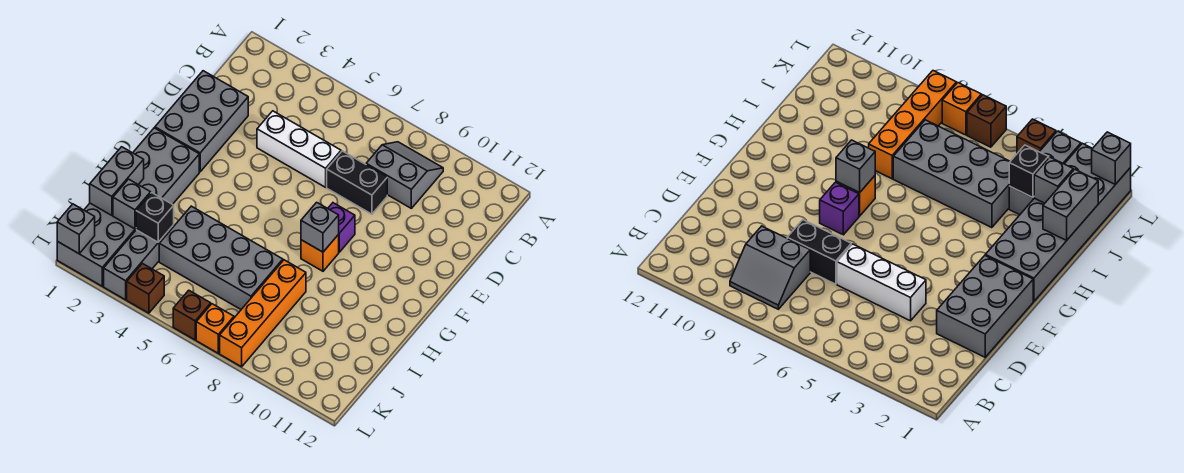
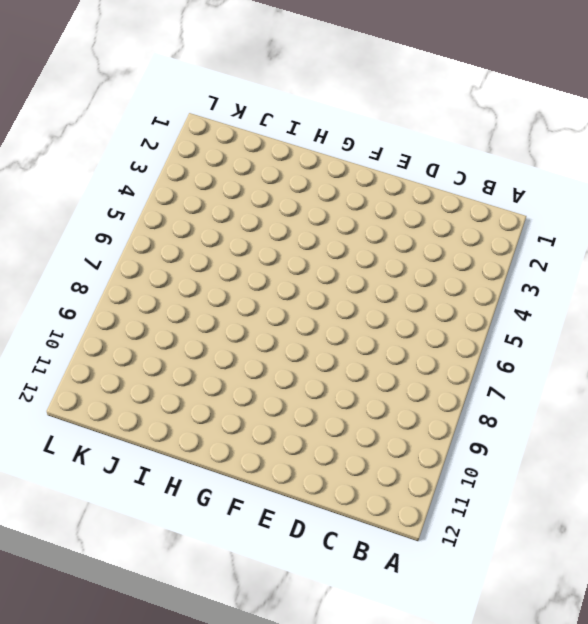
none -> grey slope B8:C9 level 1 top C
none -> grey brick D1:F2 level 1
none -> white brick D4:D6 level 1

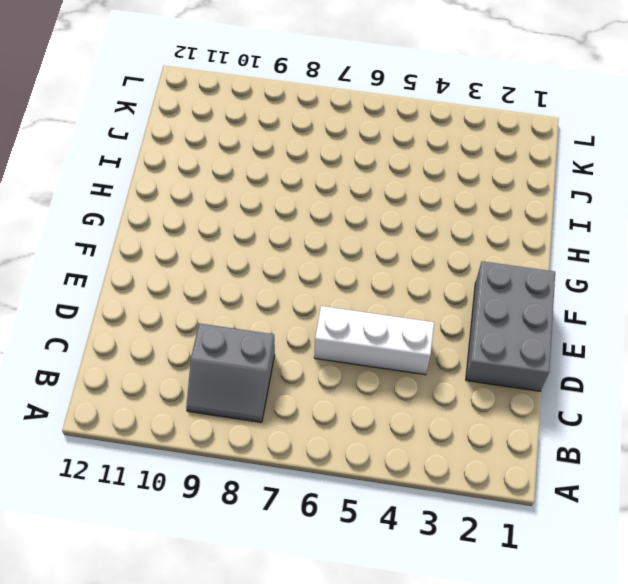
none -> black brick D7:D8 level 1
none -> purple brick F8 level 1
none -> grey brick G1:L2 level 1

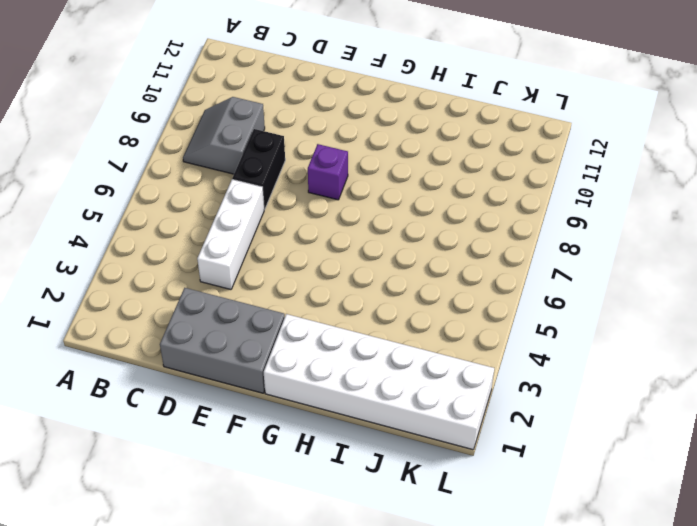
white brick G1:L2 level 1 -> grey brick G1:L2 level 1
none -> orange brick G8 level 1
none -> grey brick I4:J7 level 1
none -> orange brick I8:L8 level 1

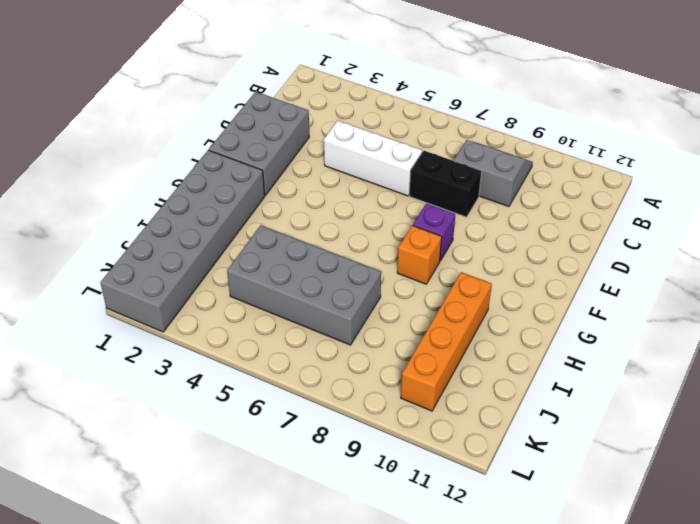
orange brick H10:K10 level 1 -> orange brick I8:L8 level 1
none -> grey brick J3:L3 level 1
none -> brown brick L4 level 1
none -> brown brick L6 level 1

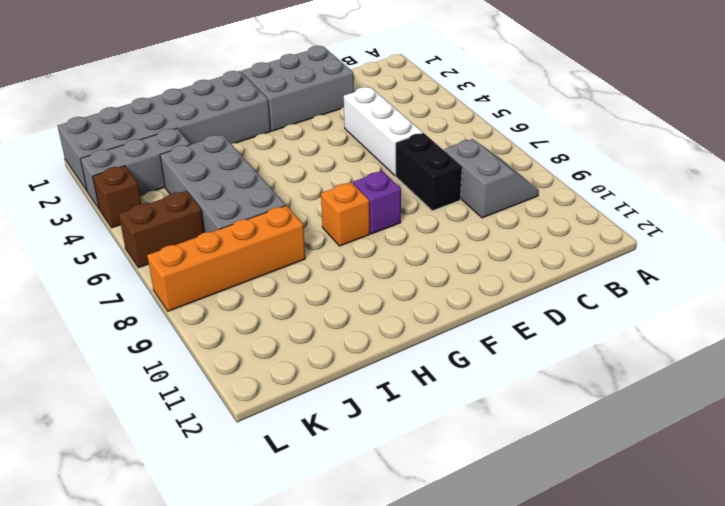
brown brick K6:L6 level 1 -> brown brick L6 level 1
none -> orange brick L7 level 1
none -> grey brick G8 level 2
none -> grey brick I1:J1 level 2

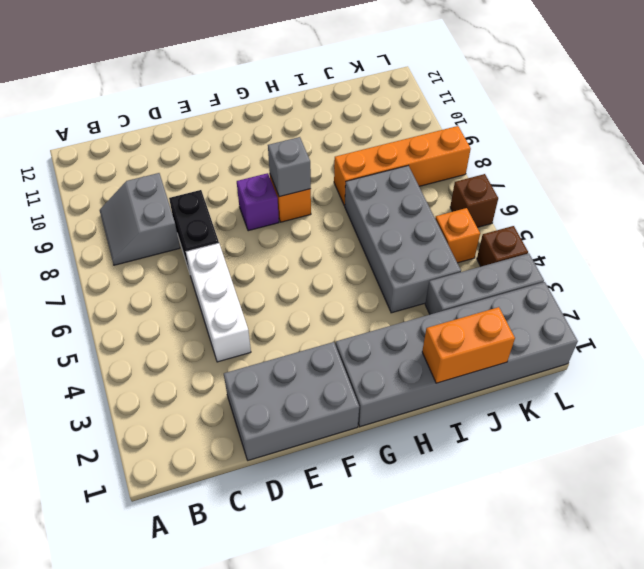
orange brick I1:J1 level 2 -> grey brick I1:J1 level 2
orange brick K5 level 1 -> orange brick L7 level 1
none -> grey brick J2 level 2
none -> black brick J3 level 2
none -> grey brick L1 level 2

